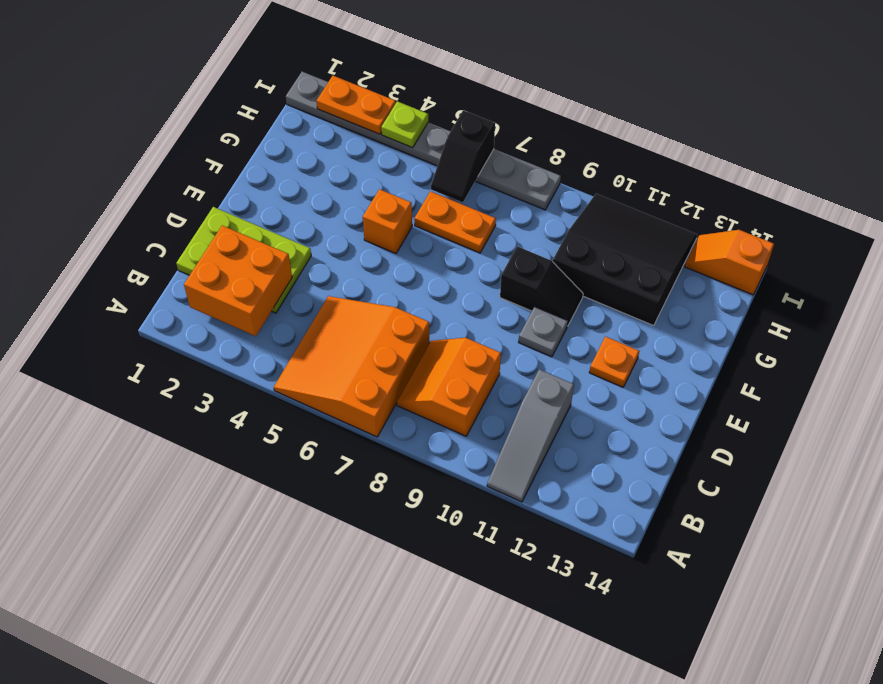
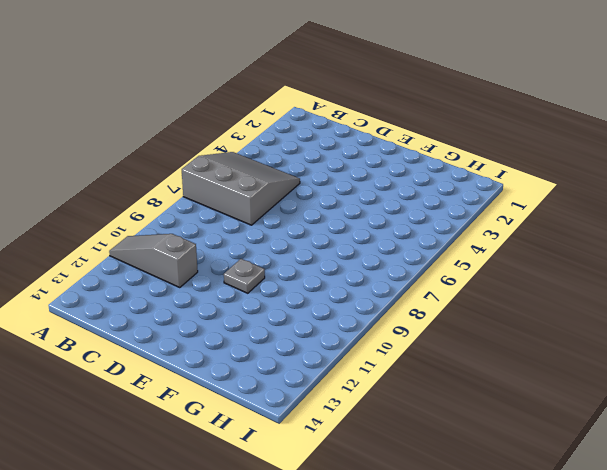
grey slope A5:C7 level 1 top 7 -> orange slope A5:C7 level 1 top 7
none -> orange slope B8:C9 level 1 top 9
none -> lime plate C1:D3 level 1
none -> orange plate E12 level 1

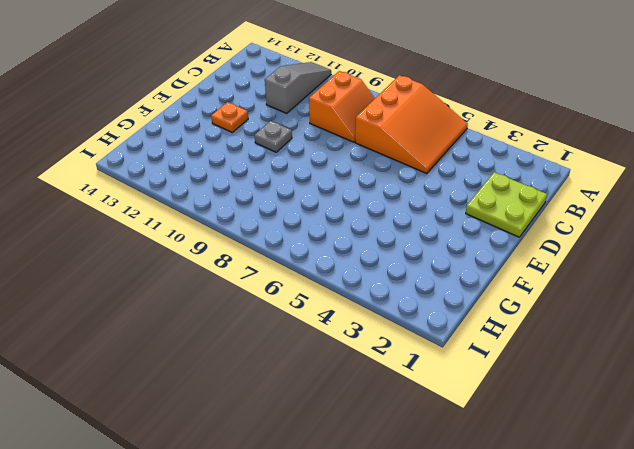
lime plate C1:D2 level 1 -> lime plate C1:D3 level 1
none -> orange brick F5 level 1
none -> black slope F9:F10 level 1 top 9
none -> orange plate G6:G7 level 1

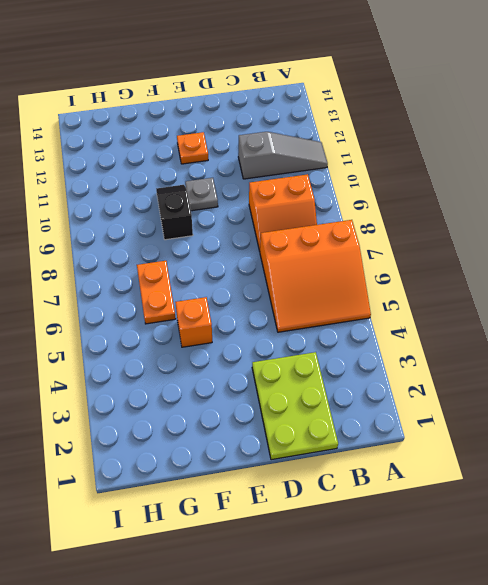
none -> black slope G10:I12 level 1 top G
none -> grey plate I1:I8 level 1
none -> orange slope I13:I14 level 1 top 14

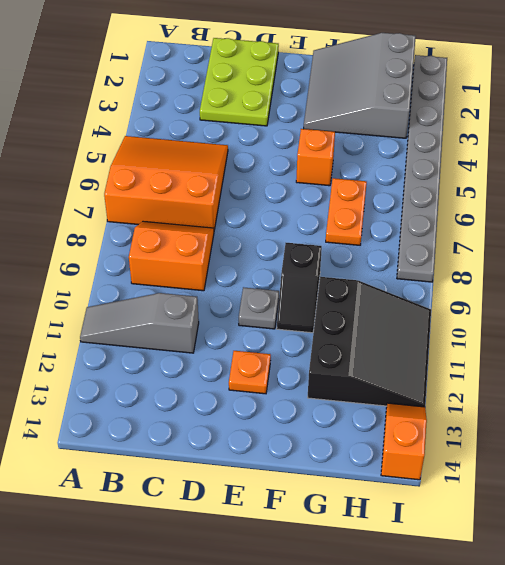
grey slope F1:H3 level 1 top H -> none
none -> orange brick B2:C3 level 2
none -> black slope H6:I6 level 2 top I
none -> orange plate I2:I3 level 2

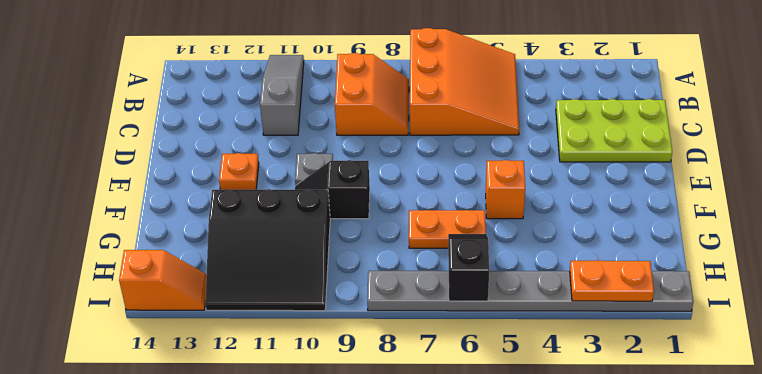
none -> orange brick B2:C3 level 2
none -> lime plate I4 level 2

